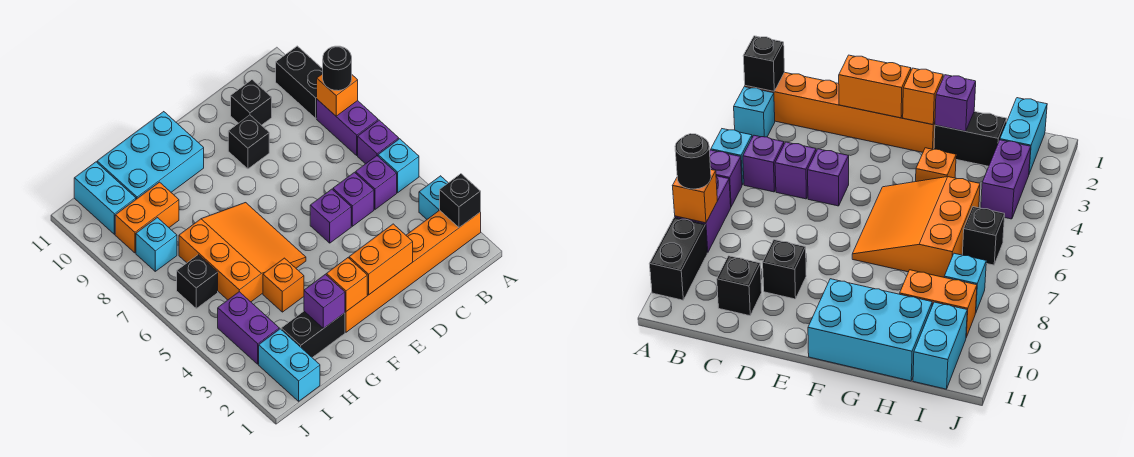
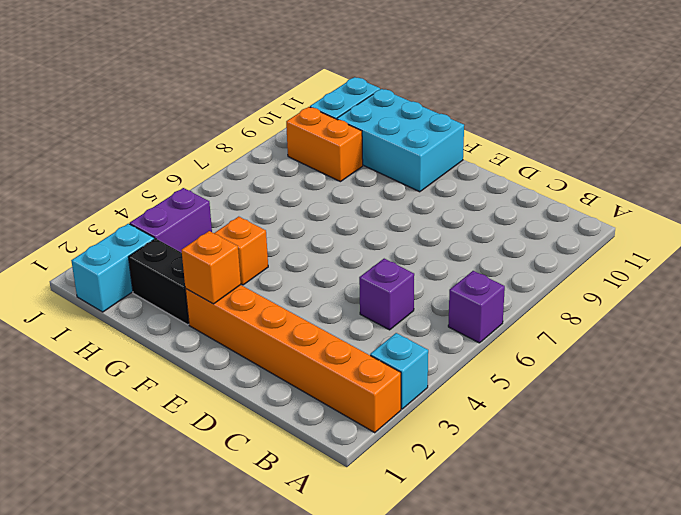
none -> cyan brick A5 level 1
none -> purple brick A7:A8 level 1
none -> black brick A9:A10 level 1

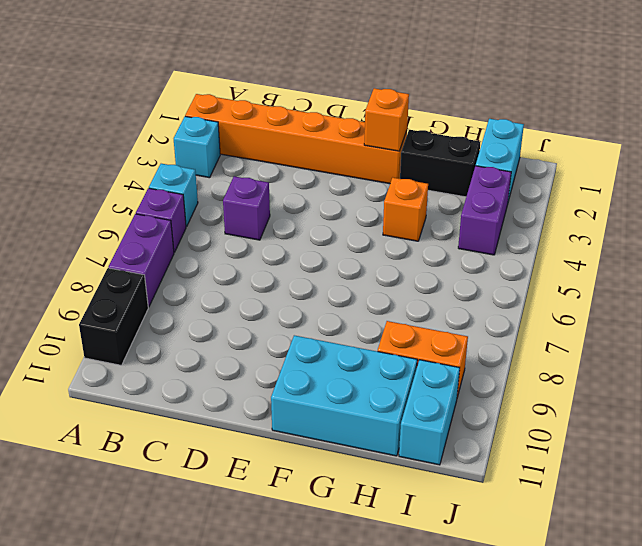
none -> purple brick B5 level 1
none -> black brick C10 level 1
none -> purple brick D5 level 1

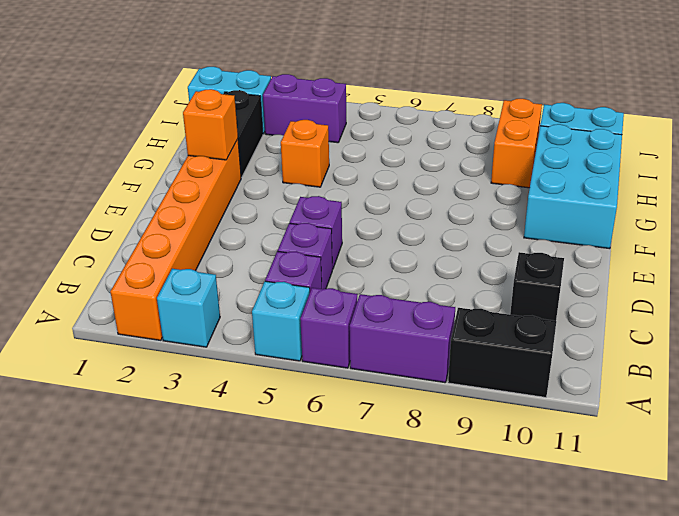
none -> black brick D9 level 1
none -> orange slope F5:H7 level 1 top H
none -> black brick I6 level 1

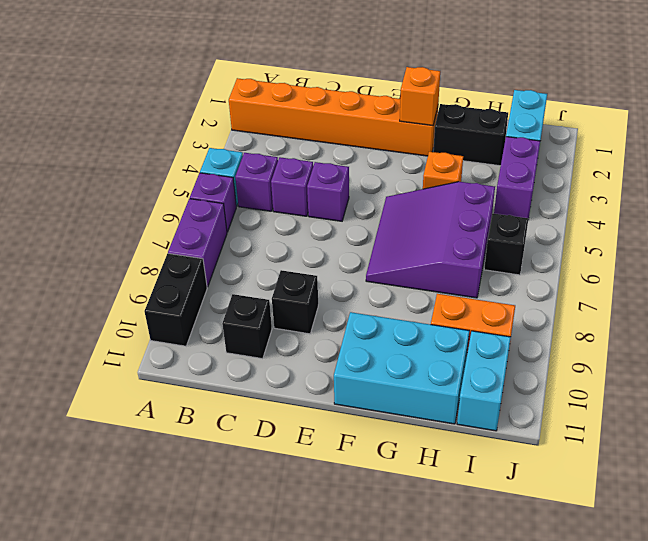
purple slope F5:H7 level 1 top H -> orange slope F5:H7 level 1 top H
none -> cyan brick A3 level 1
none -> cyan brick I8 level 1
none -> black brick A2 level 2

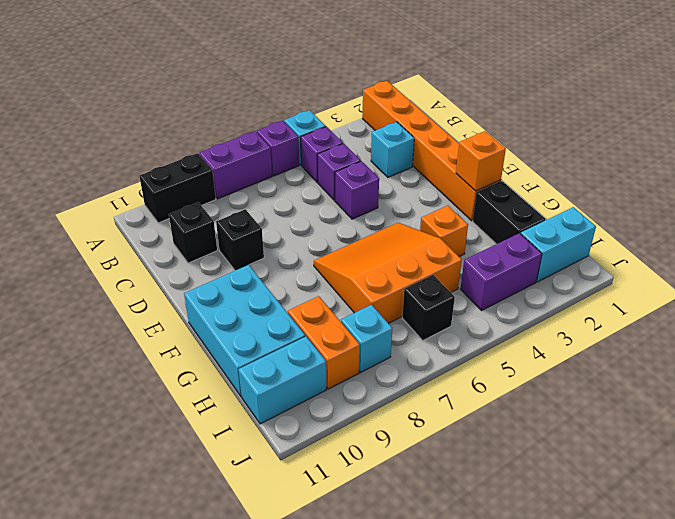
cyan brick C3 level 1 -> cyan brick A3 level 1
none -> black brick A2 level 2
none -> orange brick A8 level 2
none -> orange brick D2:E2 level 2

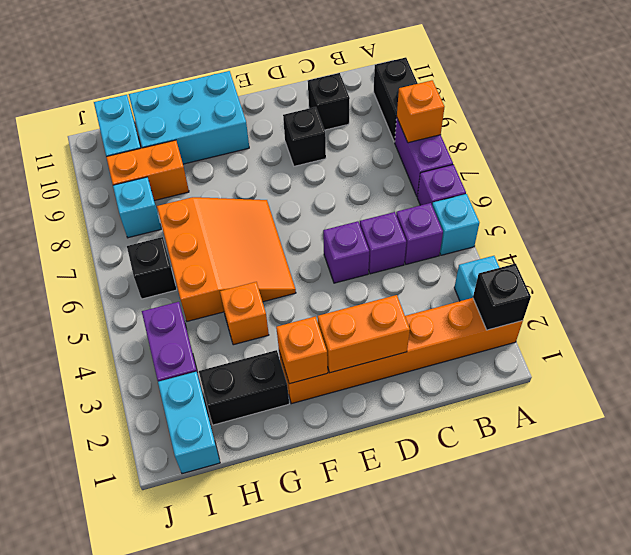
none -> purple brick G2 level 2
none -> black round brick A8 level 3

